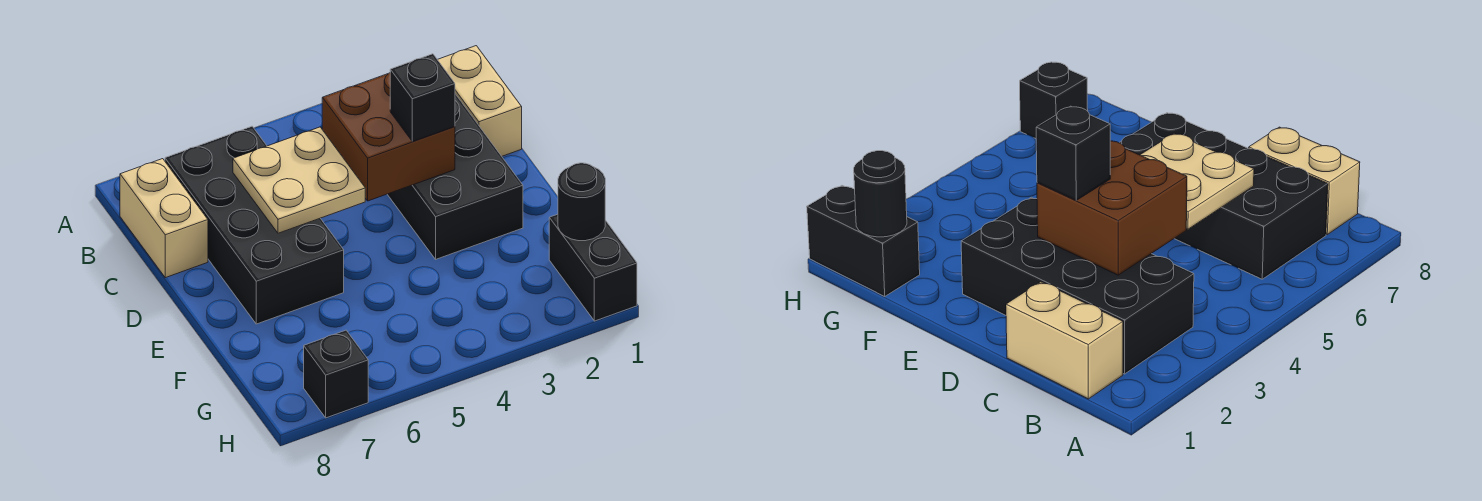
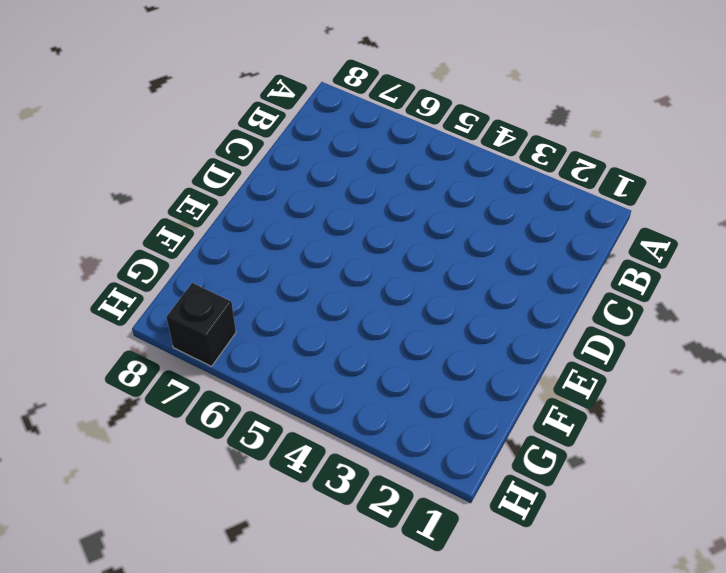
none -> tan brick B1:C1 level 1
none -> black brick B2:E3 level 1

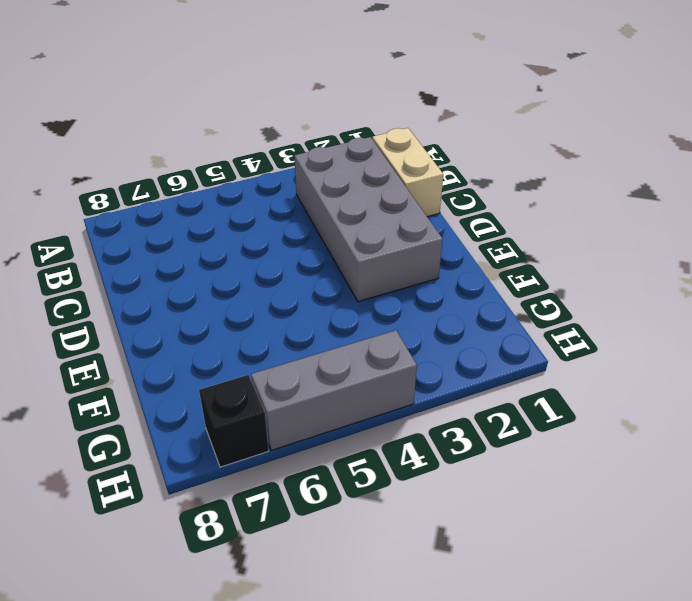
grey brick B2:E3 level 1 -> black brick B2:E3 level 1
grey brick H4:H6 level 1 -> none
none -> black brick B6:E7 level 1
none -> tan brick B8:C8 level 1

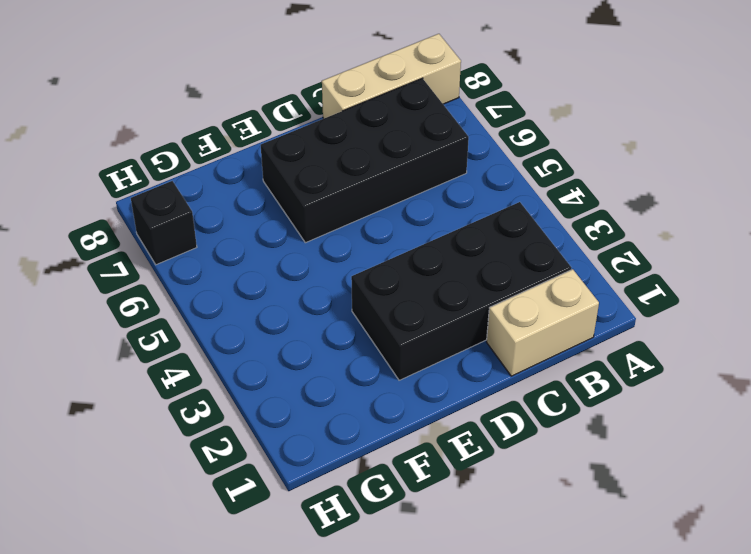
tan brick A8:C8 level 1 -> tan brick B8:C8 level 1
none -> black brick G1:H1 level 1
none -> brown brick C3:D4 level 2

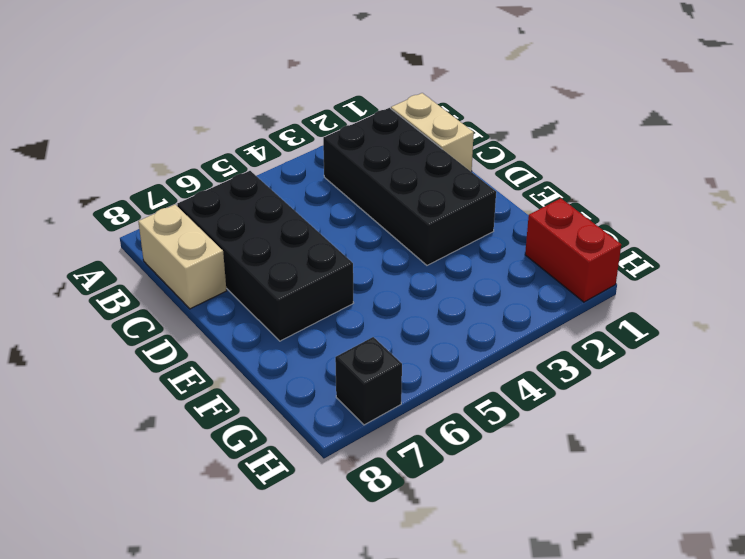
red brick G1:H1 level 1 -> black brick G1:H1 level 1
none -> brown brick C3:D4 level 2
none -> tan plate C5:D6 level 2

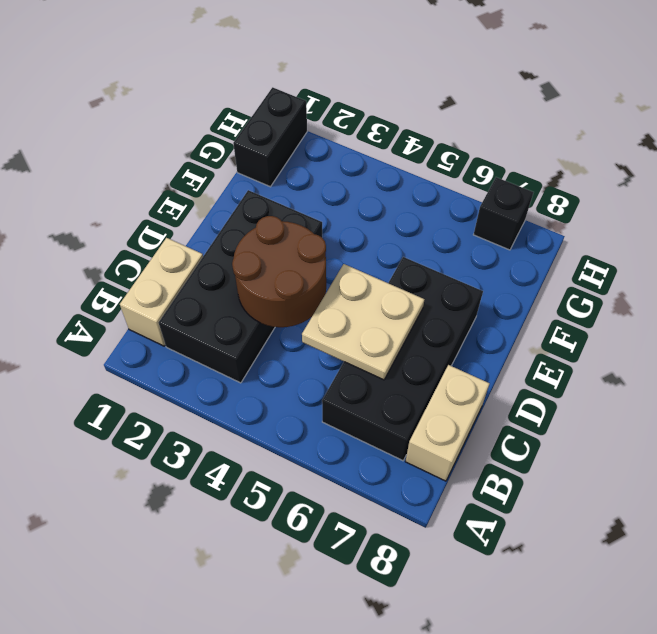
brown round brick C3:D4 level 2 -> brown brick C3:D4 level 2
none -> black round brick G1 level 2
none -> black brick D3 level 3

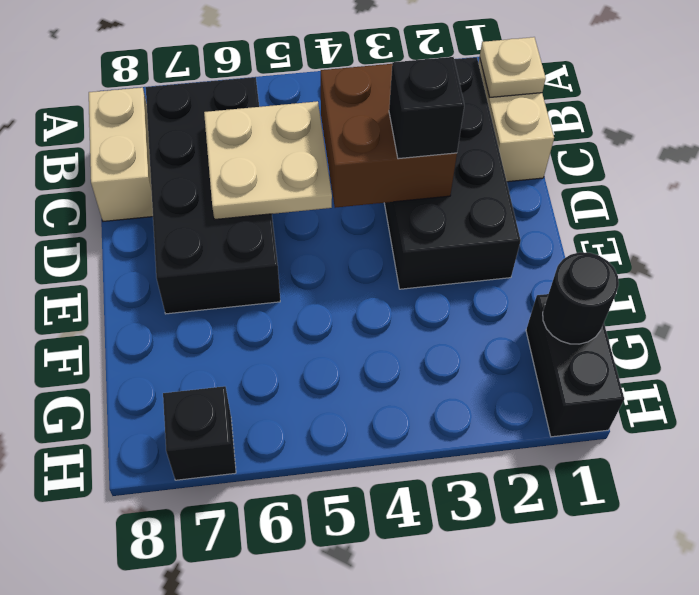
tan plate B1 level 2 -> none

